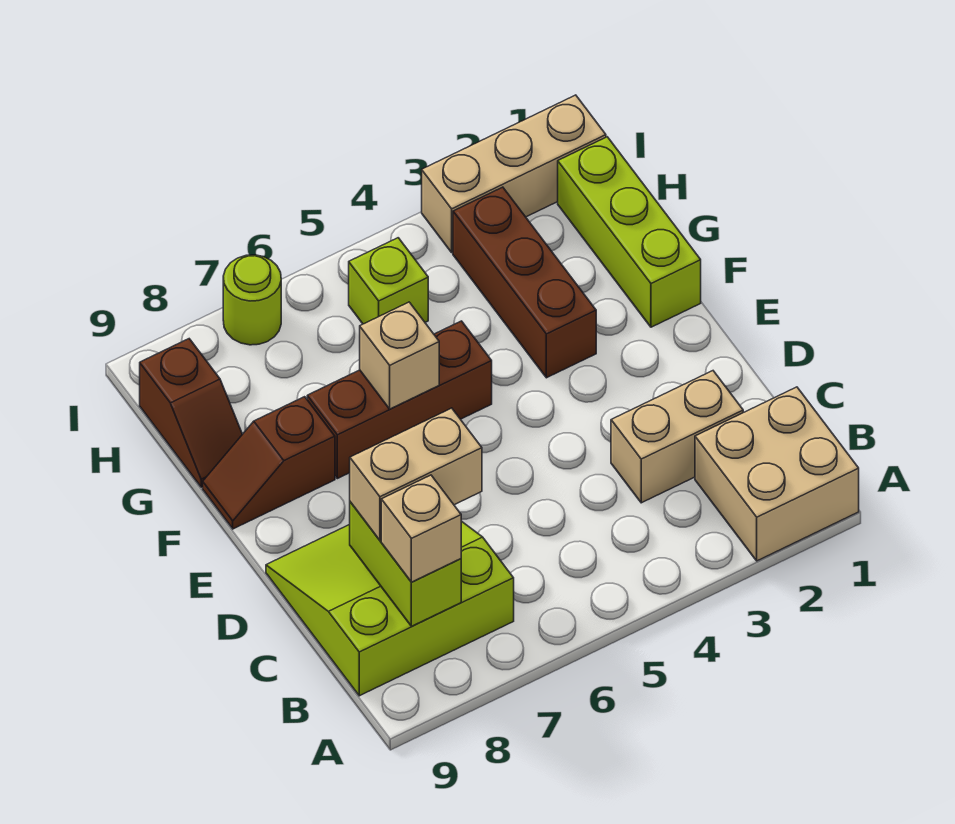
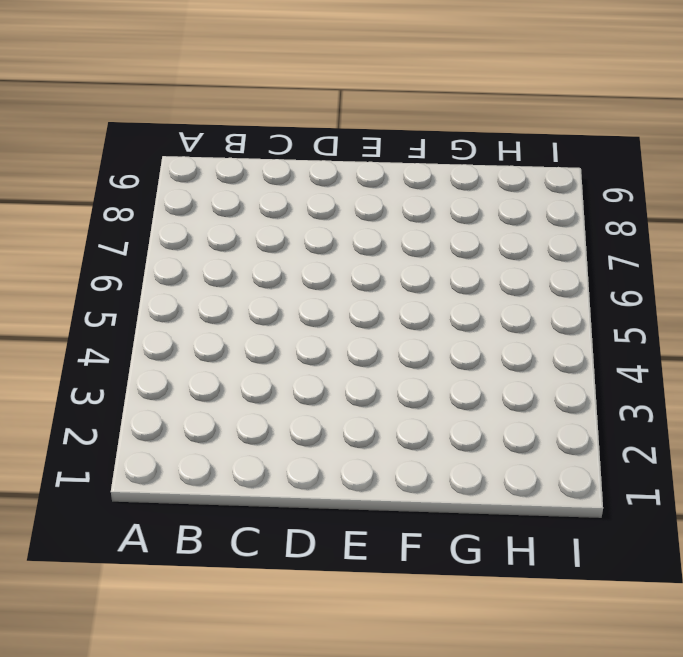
none -> tan brick A1:B2 level 1
none -> lime slope B7:D9 level 1 top B
none -> tan brick C2:C3 level 1

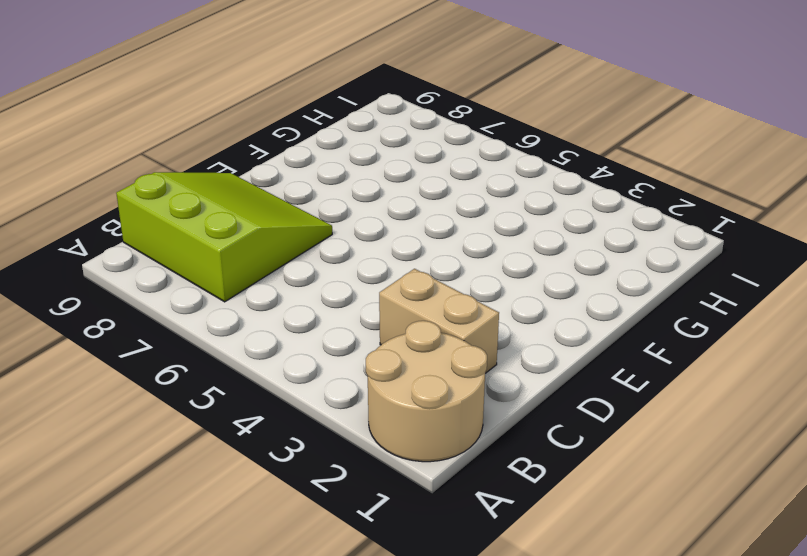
tan round brick A1:B2 level 1 -> tan brick A1:B2 level 1
none -> lime brick F1:H1 level 1
none -> brown brick F3:H3 level 1
none -> brown brick F5:F7 level 1

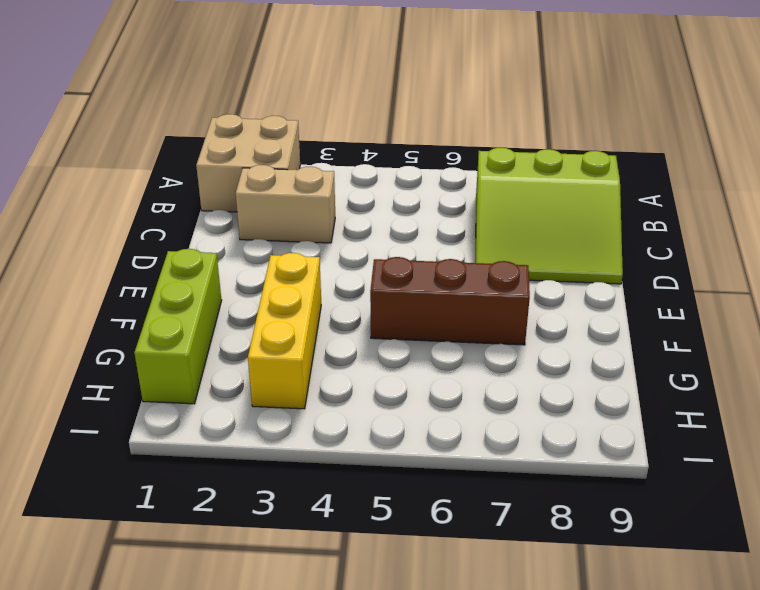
yellow brick F3:H3 level 1 -> brown brick F3:H3 level 1
none -> brown slope F8:F9 level 1 top 8
none -> brown slope G9:H9 level 1 top H
none -> lime brick H5 level 1

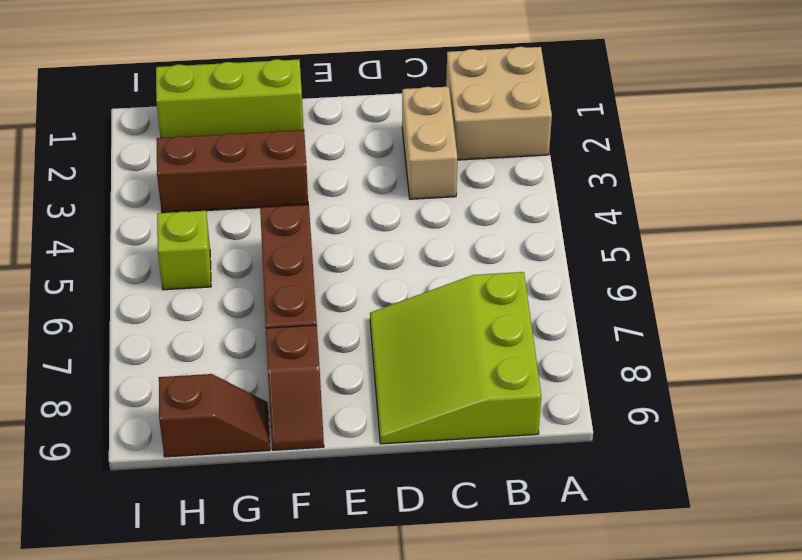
none -> tan brick I1:I3 level 1
none -> lime round brick I7 level 1
none -> lime brick B8:C8 level 2

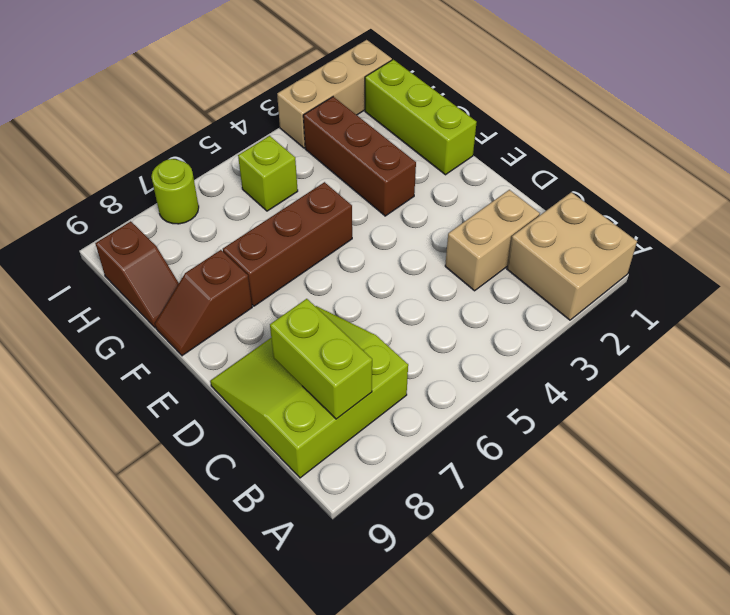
none -> tan brick F6 level 2
none -> tan brick B8 level 3
none -> tan brick C7:C8 level 3

